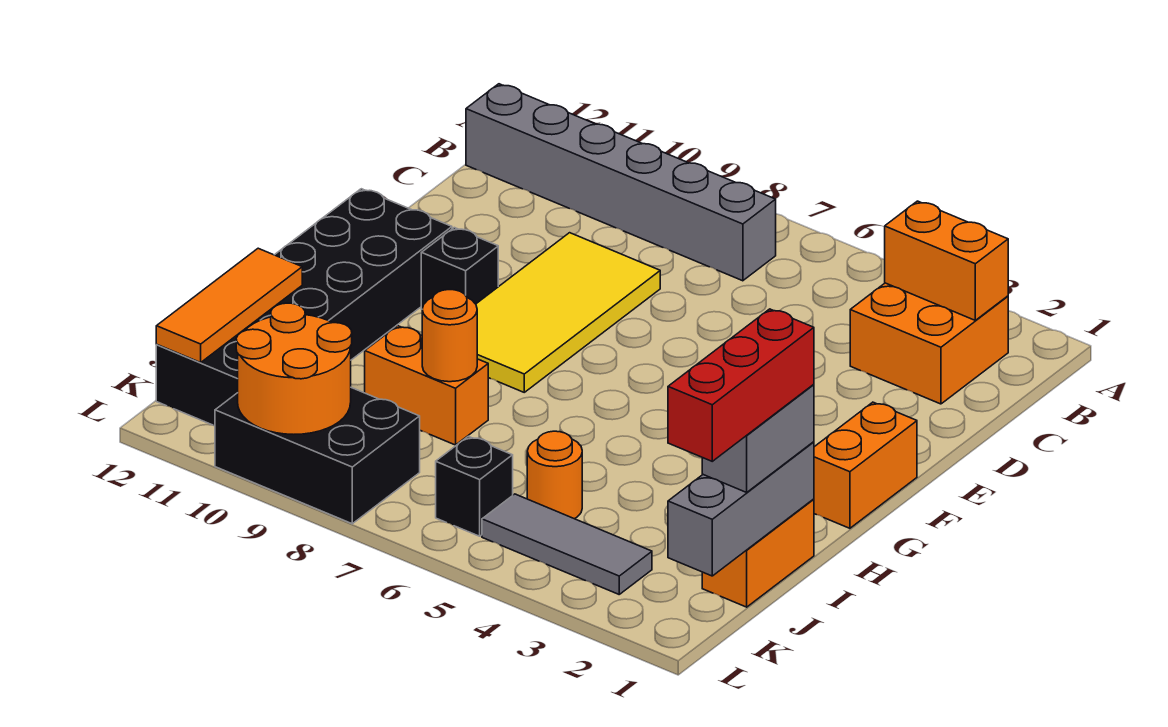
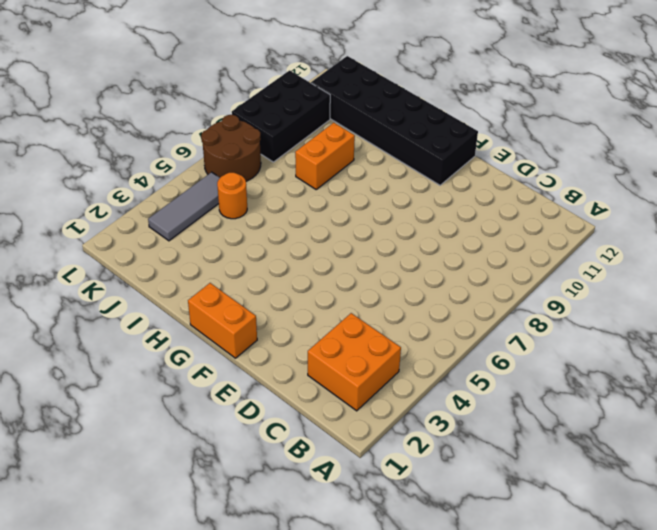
brown round brick K6:L7 level 1 -> black brick K6 level 1
none -> grey brick B7:B12 level 1
none -> yellow tile D8:G9 level 1
none -> black brick F10 level 1

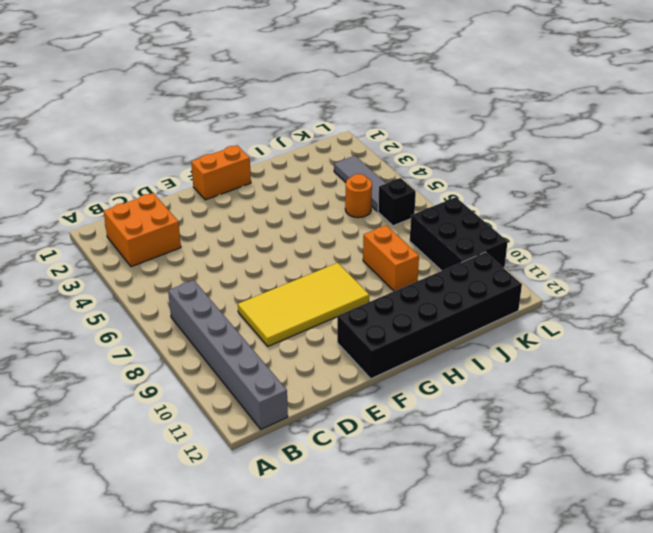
none -> black brick F10 level 1
none -> orange brick I1:J1 level 1
none -> orange brick B2:B3 level 2

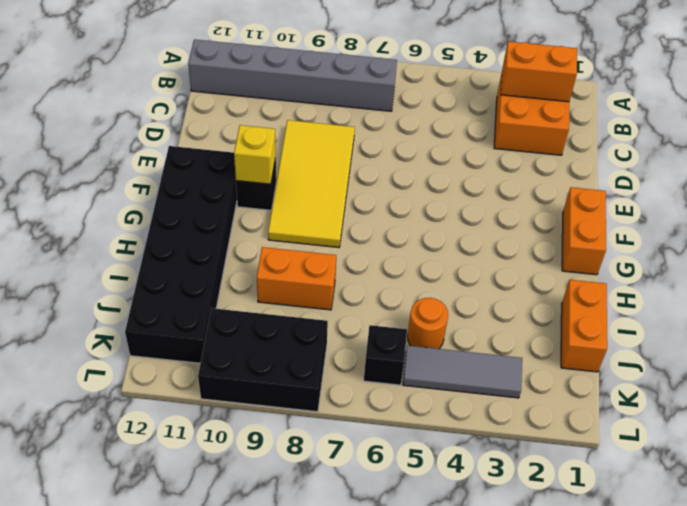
yellow brick F10 level 2 -> none
none -> grey brick I1:K1 level 2
none -> orange round brick I8 level 2
none -> orange tile I12:K12 level 2

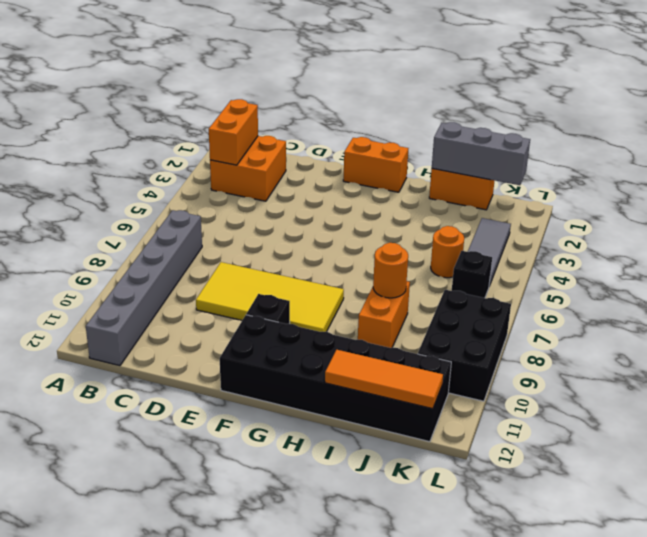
none -> orange round brick K9:L10 level 2
none -> grey brick I1:J1 level 3
none -> red brick I1:K1 level 4

